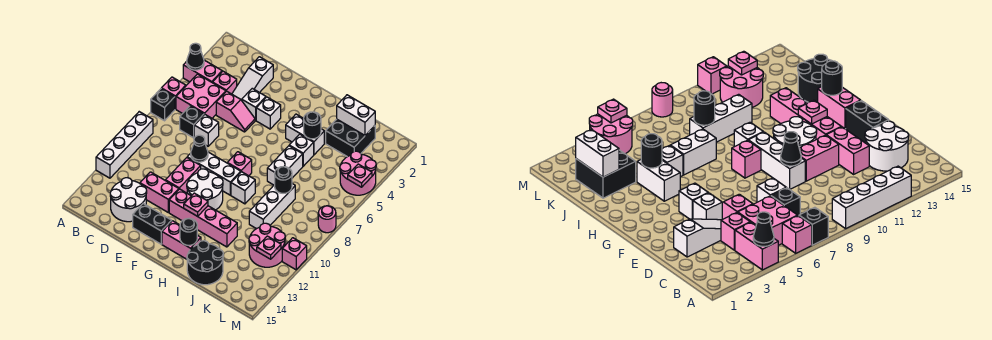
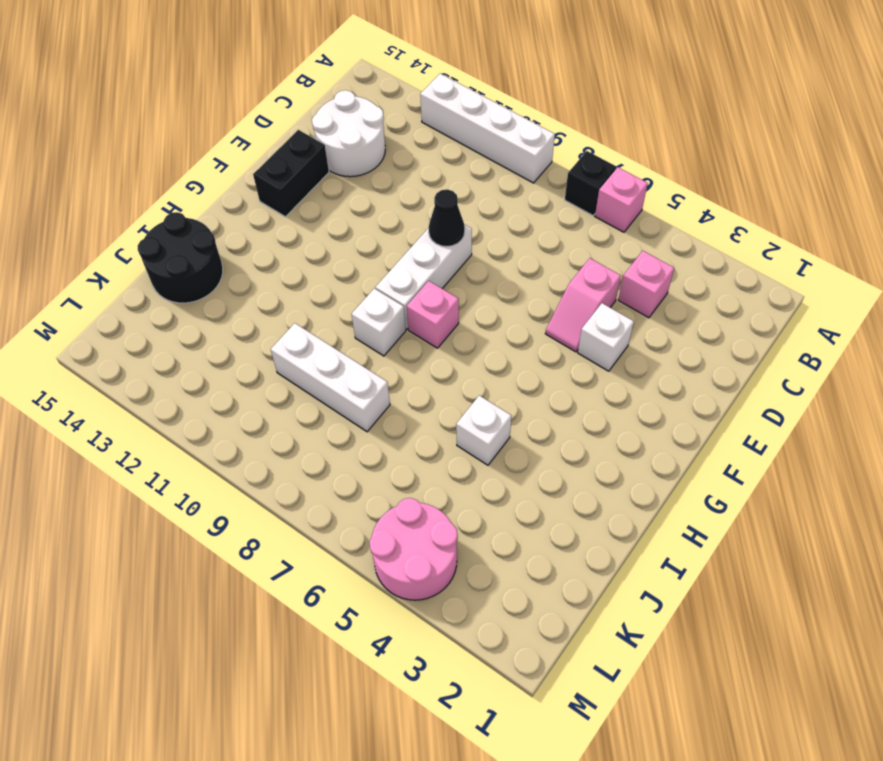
none -> pink brick A4:B4 level 1
none -> pink brick B5:C6 level 1
none -> black brick C7 level 1
none -> white slope D2:D4 level 1 top 2

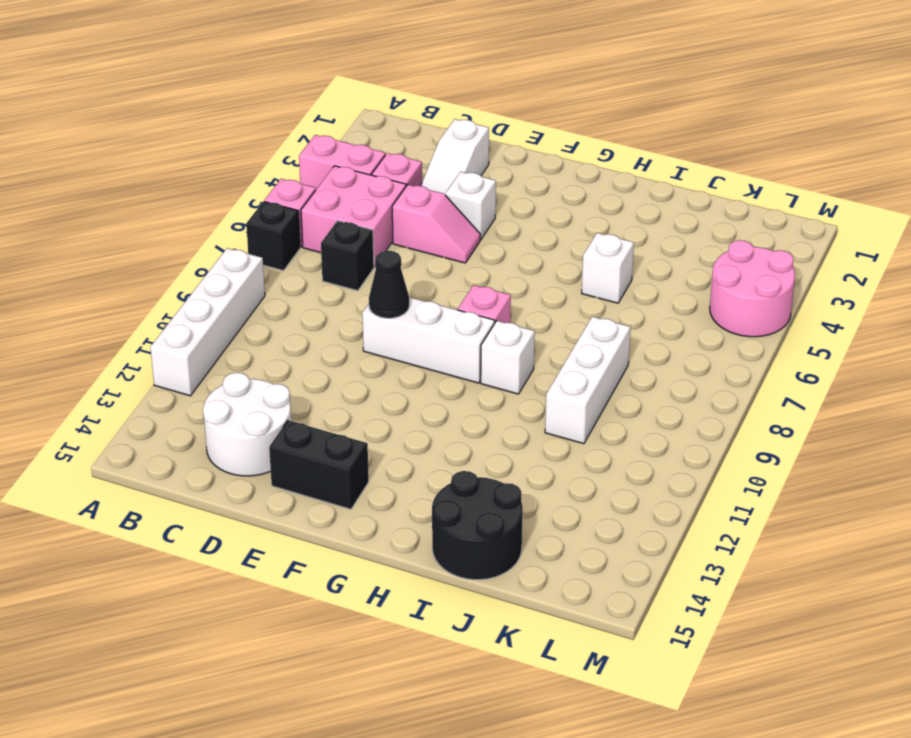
none -> white brick D7 level 1
none -> pink brick D12:E12 level 1
none -> pink brick E10:E11 level 1
none -> white brick F4 level 1

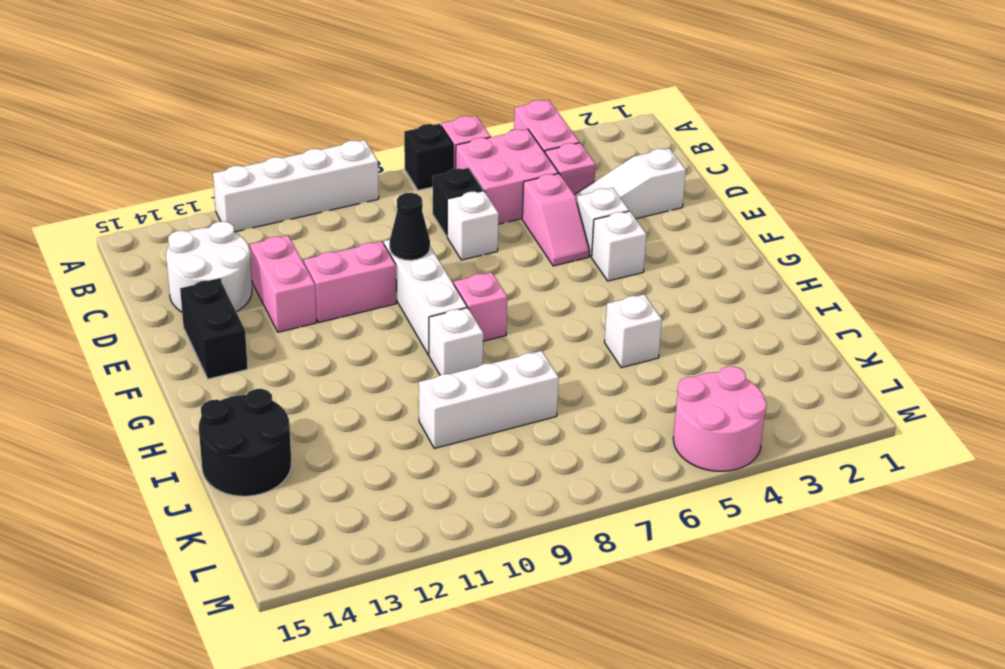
none -> white round brick F10:G11 level 1
none -> pink brick F12:I12 level 1
none -> pink brick G14:H14 level 1
none -> white brick H4:I4 level 1

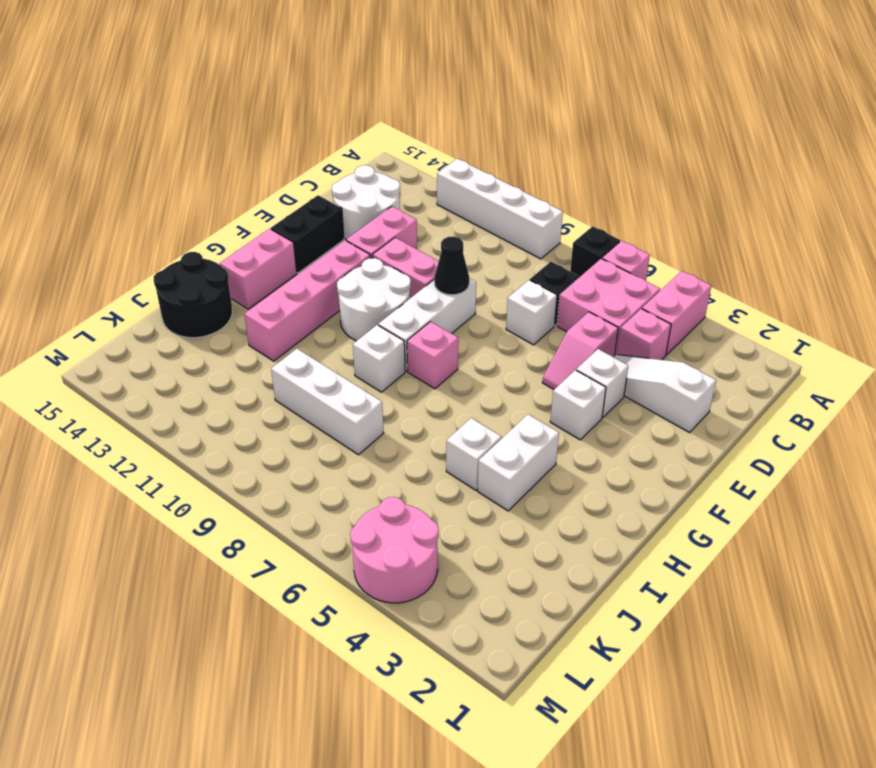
none -> white brick I6:I7 level 1
none -> black brick J2:K3 level 1
none -> pink round brick K11:L12 level 1
none -> pink round brick M8 level 1

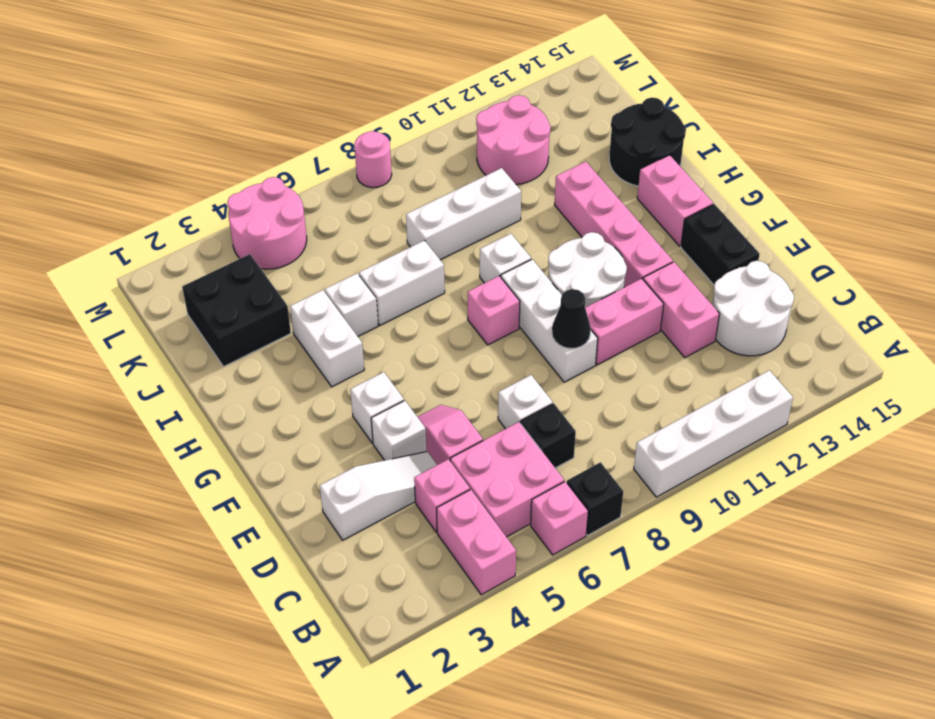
none -> pink brick M11 level 1
none -> black cone A4 level 2
none -> pink plate G12 level 2
none -> black round brick H14 level 2

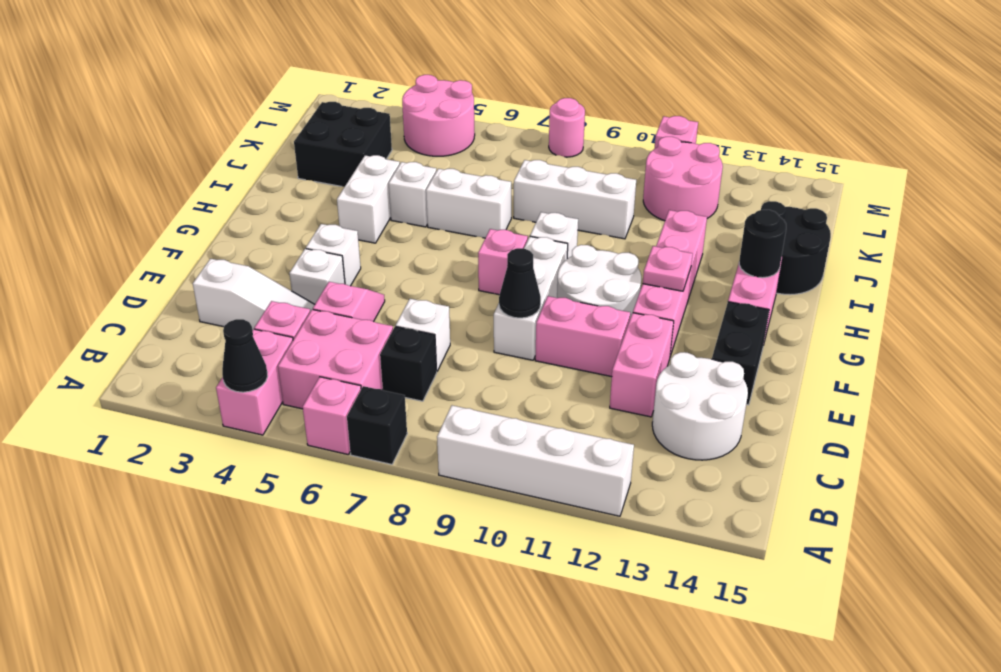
none -> black round brick I4 level 2
none -> white brick J2:K2 level 2
none -> black round brick J8 level 2
none -> pink plate L12 level 2

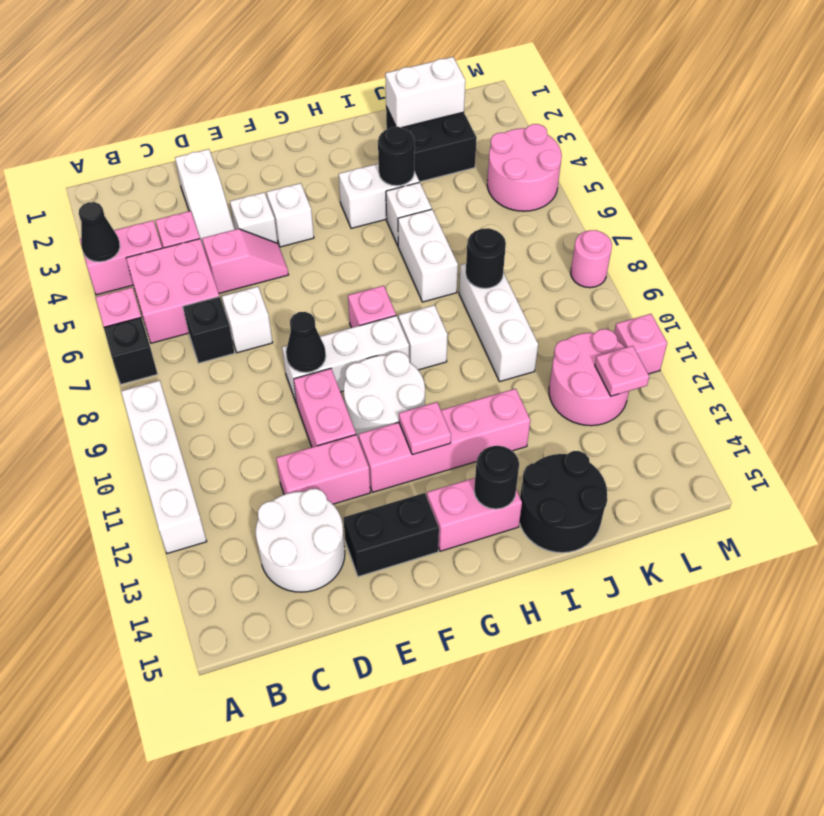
none -> pink plate M5 level 2

